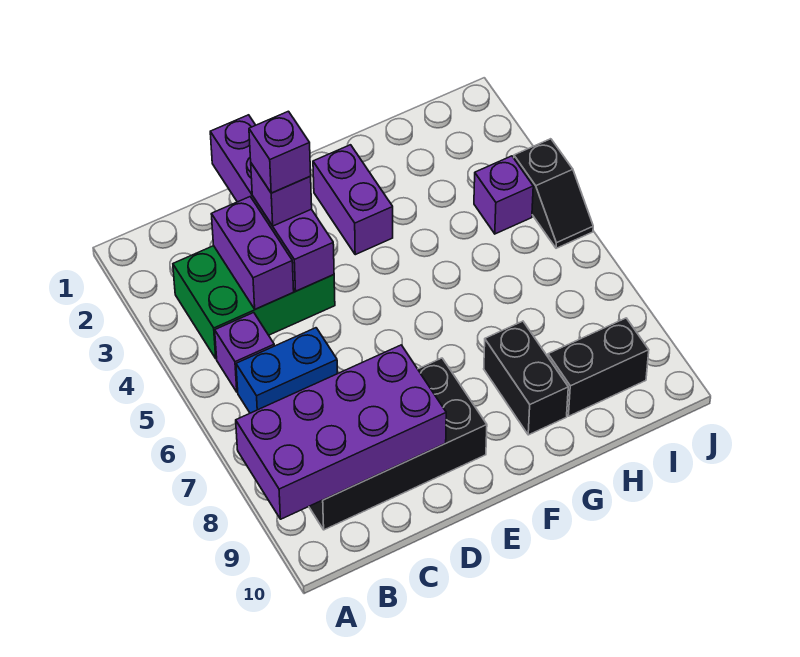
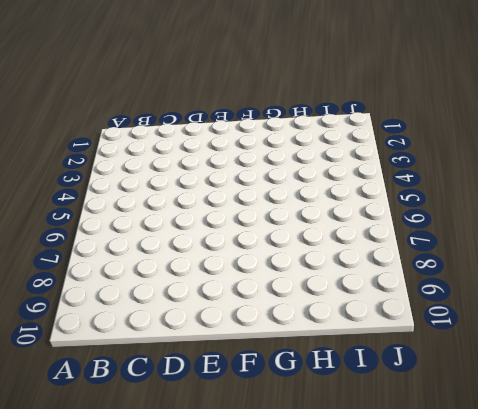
none -> green brick B3:D4 level 1
none -> purple brick B5 level 1
none -> blue brick B6:C6 level 1

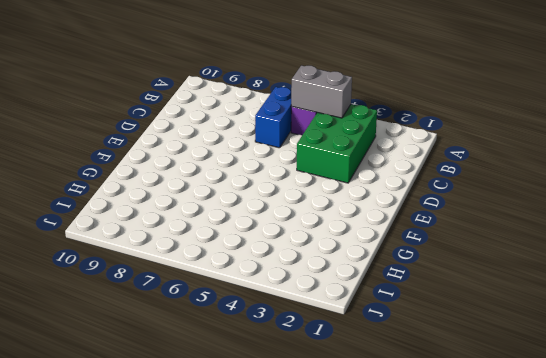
grey brick B4:B5 level 2 -> none
none -> black brick B8:E9 level 1
none -> purple brick F2:F3 level 1
none -> black brick G8:G9 level 1

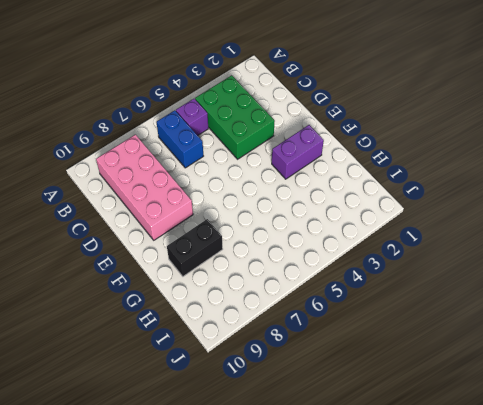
pink brick B8:E9 level 1 -> black brick B8:E9 level 1
none -> black brick H9:I9 level 1
none -> purple brick I4 level 1
none -> black slope J4:J5 level 1 top 4

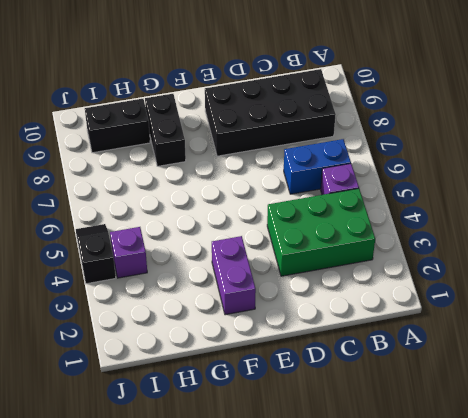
none -> purple brick A8:D9 level 2
none -> purple brick C3:C4 level 2
none -> purple brick D1:D4 level 2

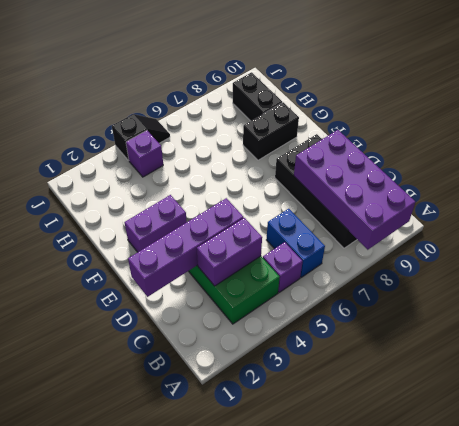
none -> purple brick D3 level 3
none -> purple brick D3 level 4

